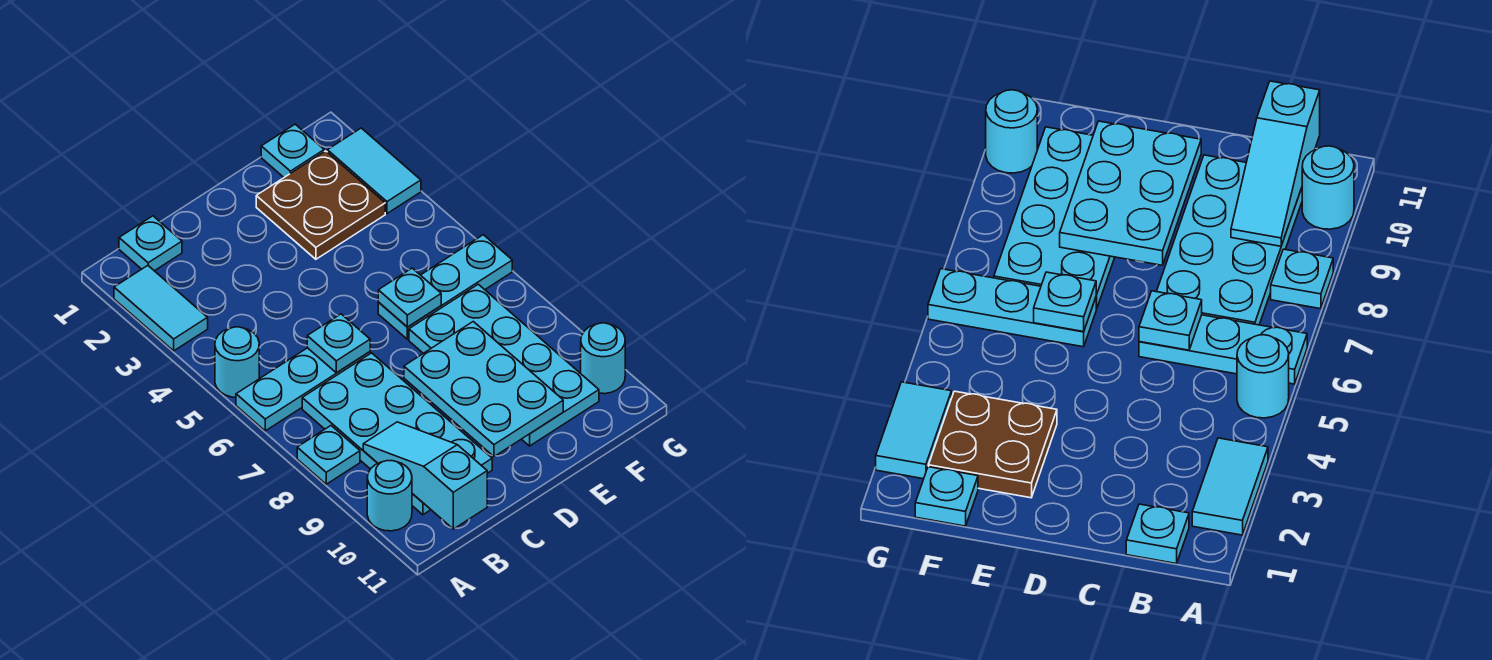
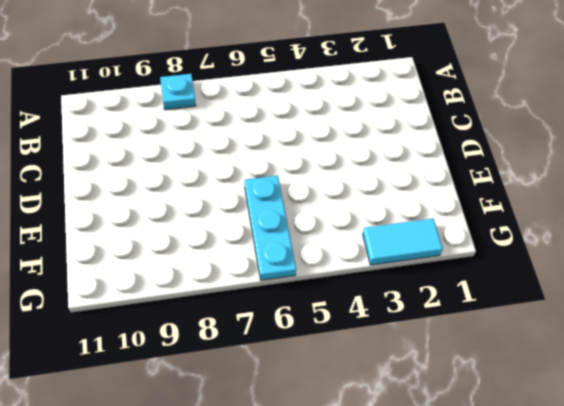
none -> cyan tile A2:A3 level 1
none -> cyan round brick A5 level 1
none -> cyan plate A6:C6 level 1

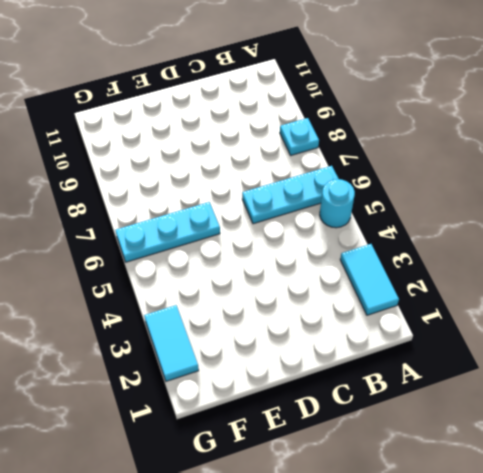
none -> cyan round brick A10 level 1
none -> cyan plate B1 level 1
none -> cyan plate B7:C10 level 1

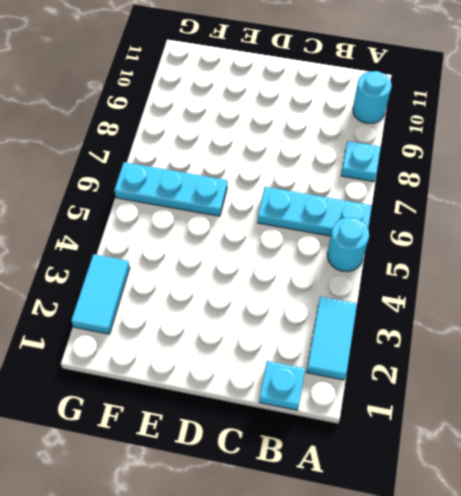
none -> cyan plate B7:C10 level 1
none -> brown plate E2:F3 level 1
none -> cyan plate E7:F10 level 1

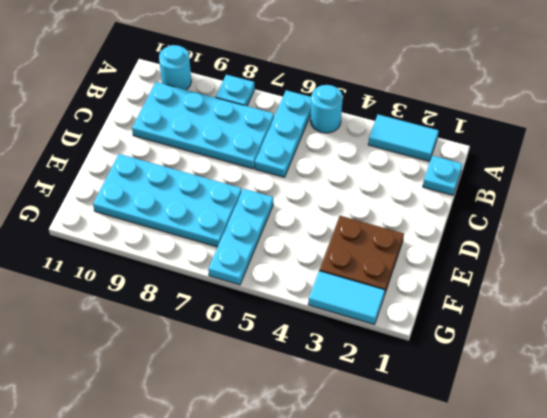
none -> cyan plate F1 level 1
none -> cyan round brick G10 level 1
none -> cyan slope B9:B11 level 2 top 11

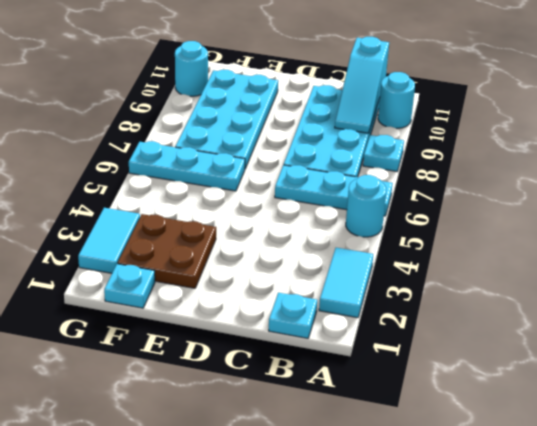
none -> cyan plate C6 level 2
none -> cyan plate D8:E10 level 2
none -> cyan plate E6 level 2

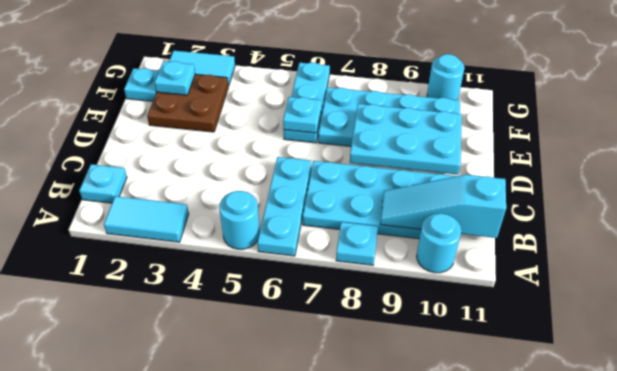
cyan plate F2 level 2 -> cyan plate C6 level 2

